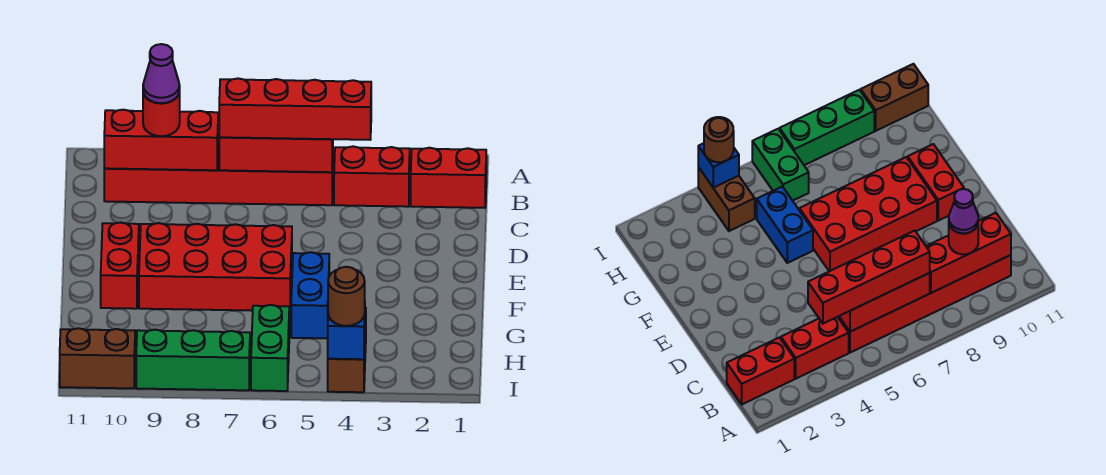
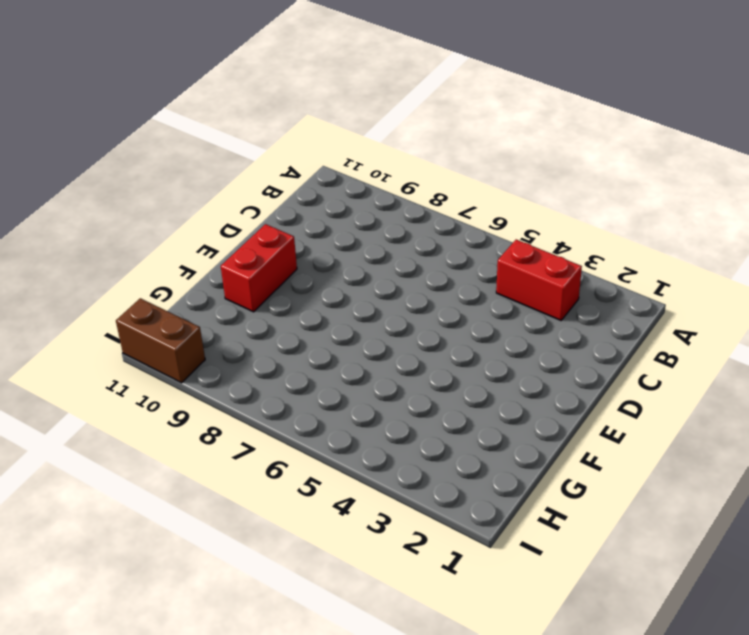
none -> red brick B1:B2 level 1
none -> red brick B5:B10 level 1
none -> red brick E6:F9 level 1

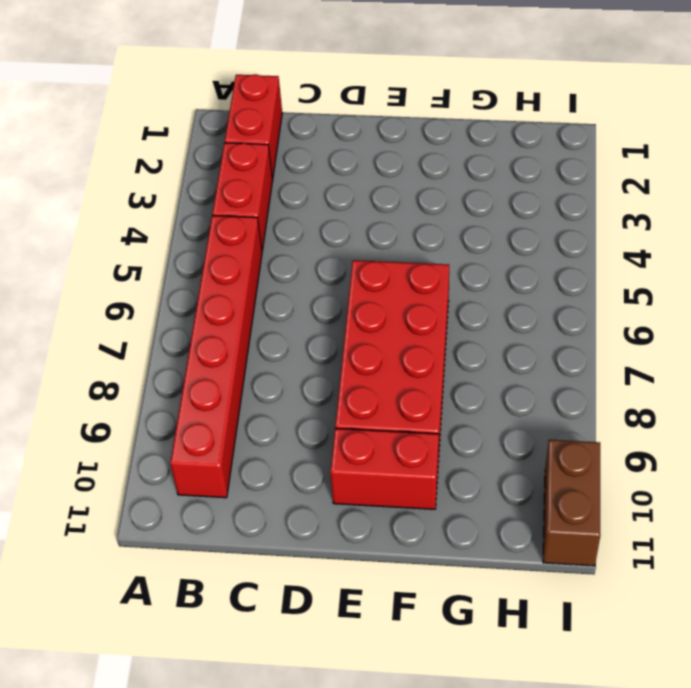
none -> blue brick F5:G5 level 1
none -> brown brick H4:I4 level 1
none -> green brick H6:I6 level 1

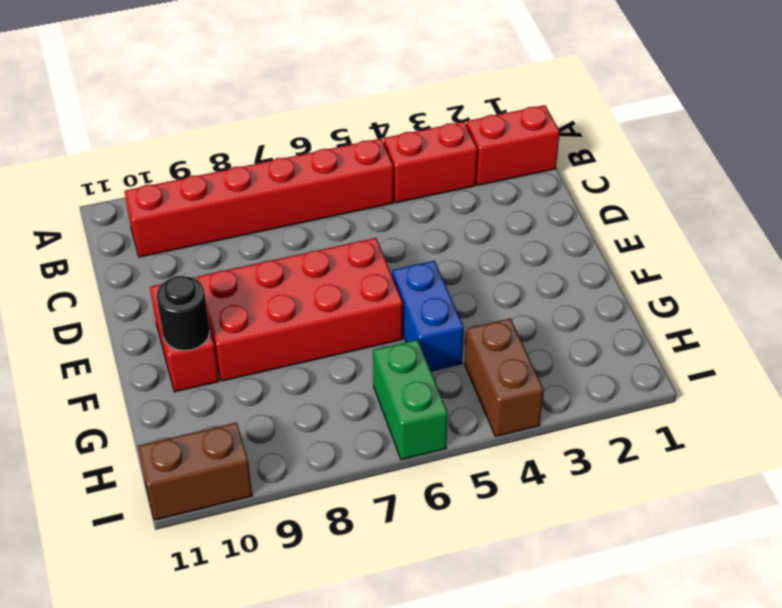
black round brick F10 level 2 -> none
none -> green brick I7:I9 level 1
none -> red brick B5:B7 level 2
none -> red brick B8:B10 level 2

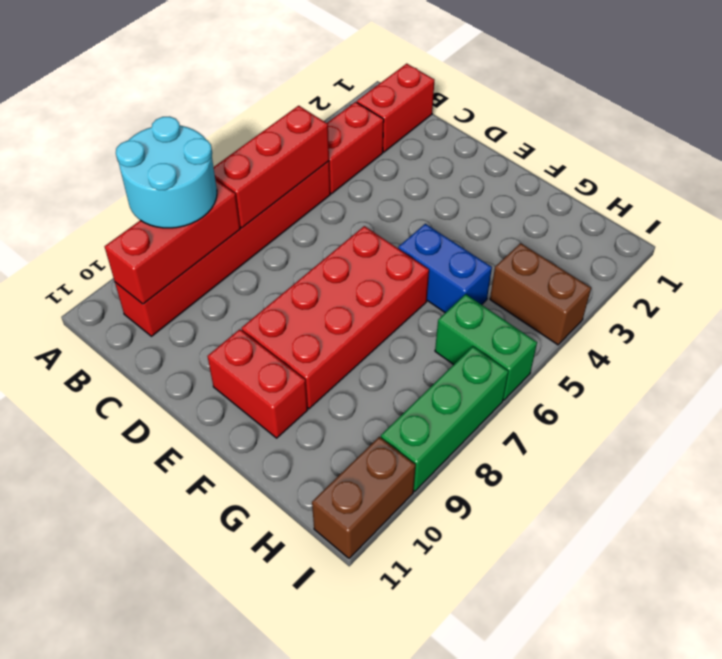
cyan round brick A8:B9 level 3 -> red round brick B9 level 3
none -> blue brick I4 level 2
none -> red brick B4:B7 level 3
none -> brown round brick I4 level 3

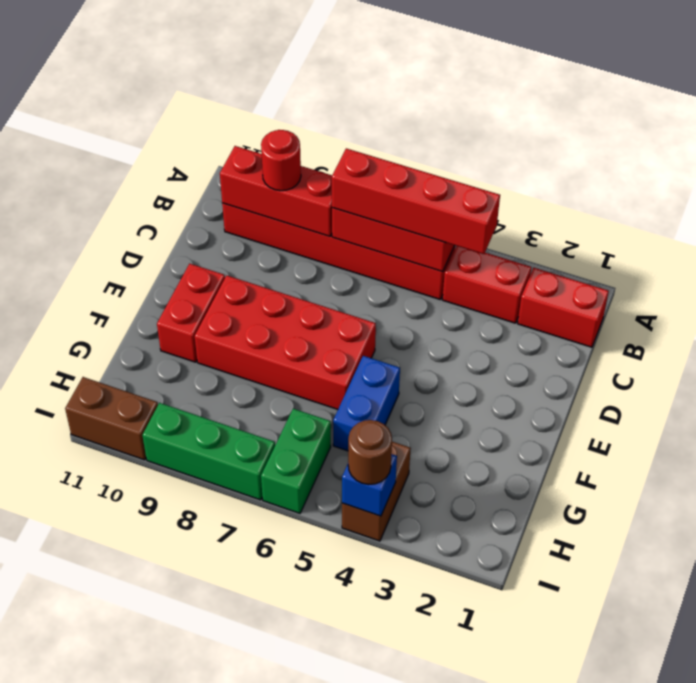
none -> purple cone B9 level 4

